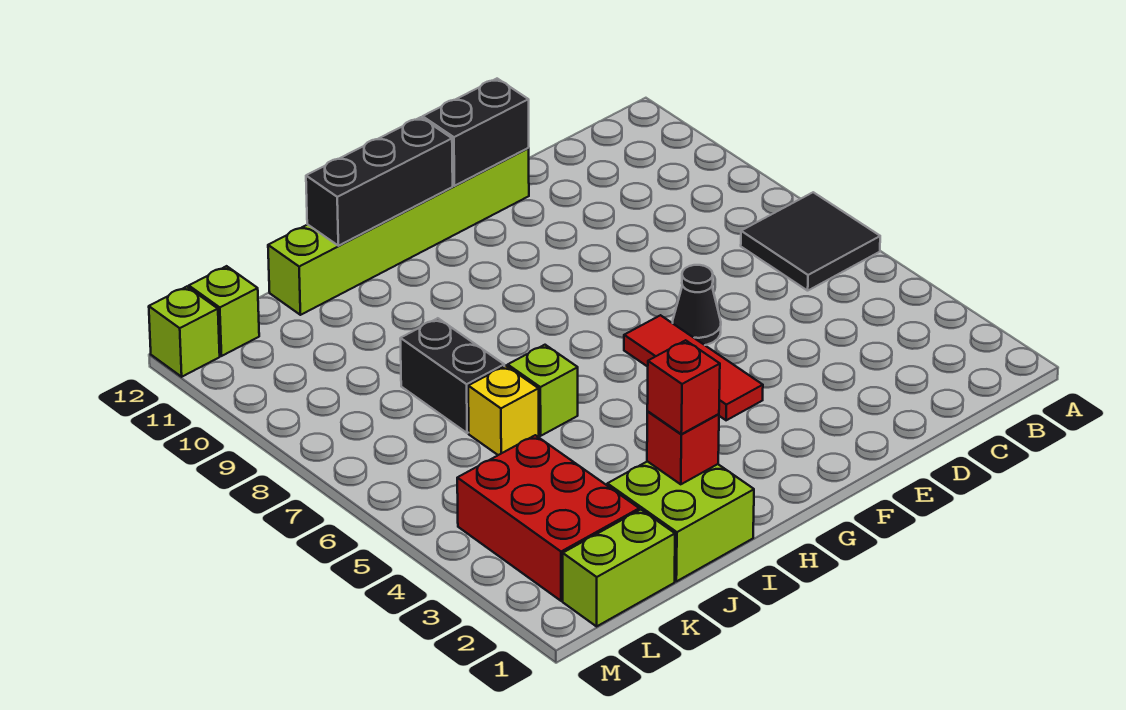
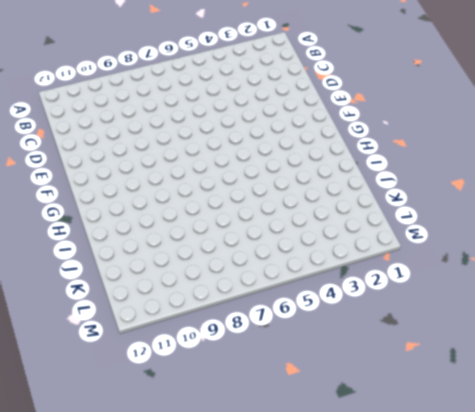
none -> black tile A6:B7 level 1
none -> black cone E6 level 1
none -> lime brick E12:J12 level 1

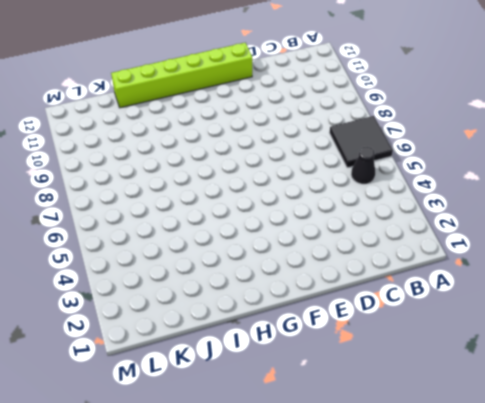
black cone B5 level 1 -> black cone E6 level 1
none -> red tile F4:F6 level 1
none -> lime brick I1:J2 level 1
none -> lime brick I6 level 1

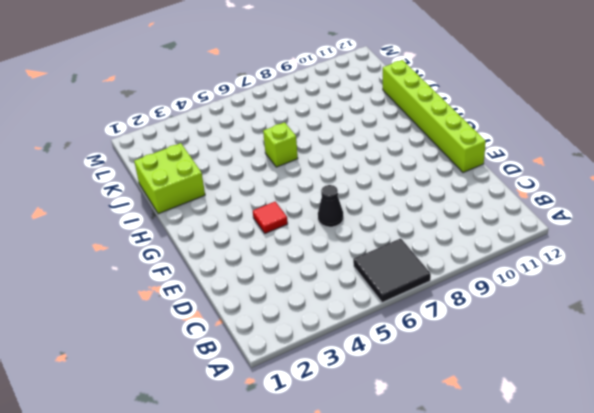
red tile F4 level 1 -> red tile F4:F6 level 1
none -> yellow brick J6 level 1
none -> black brick J7:J8 level 1
none -> lime brick K1:L1 level 1

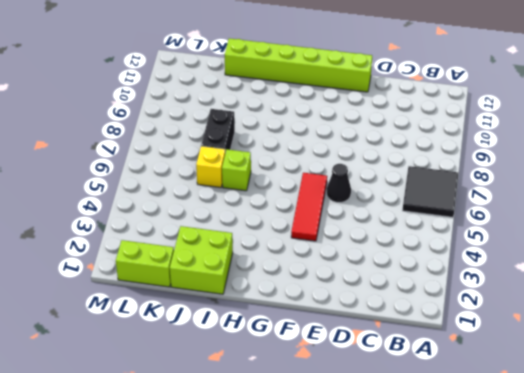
none -> red brick K2:L4 level 1
none -> lime brick L12 level 1
none -> lime brick M12 level 1

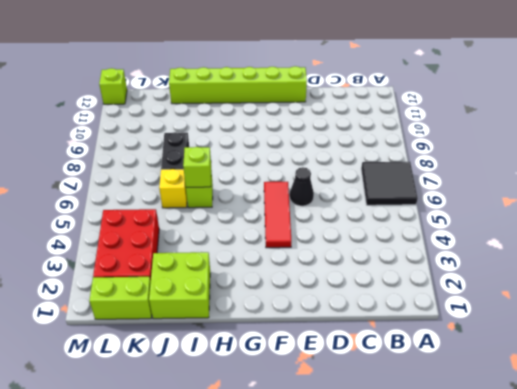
lime brick I6 level 2 -> lime brick L12 level 1
none -> black brick E12:F12 level 2
none -> black brick G12:I12 level 2
none -> red brick I2 level 2

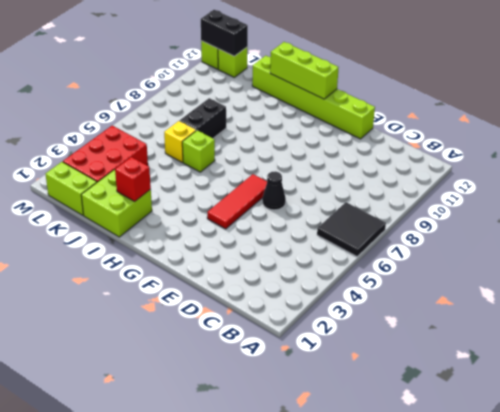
lime brick G12:I12 level 2 -> black brick G12:I12 level 2
black brick L12:M12 level 2 -> black brick E12:F12 level 2
none -> red brick I2 level 3

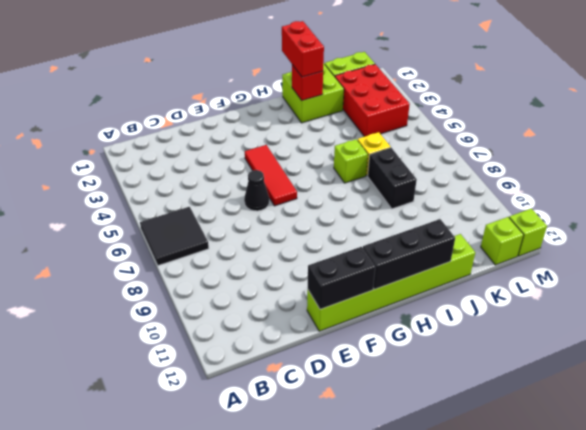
red brick I1:I2 level 3 -> red brick I2 level 3

